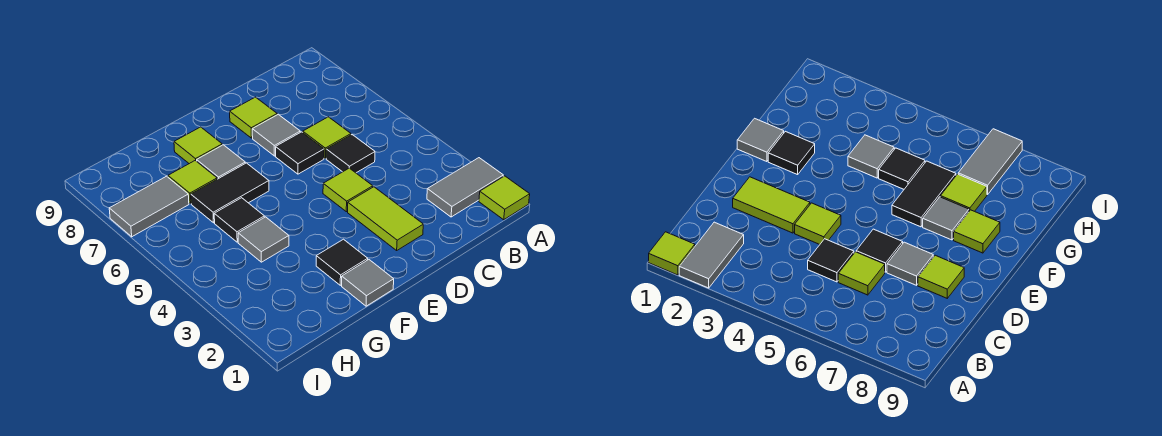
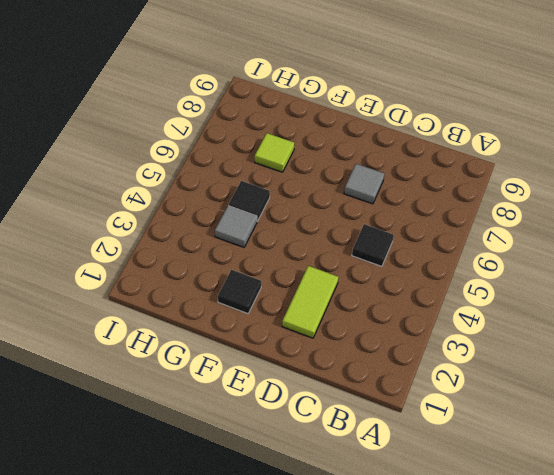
none -> lime tile A1 level 1
none -> grey tile A2:B2 level 1
none -> lime tile C6 level 1

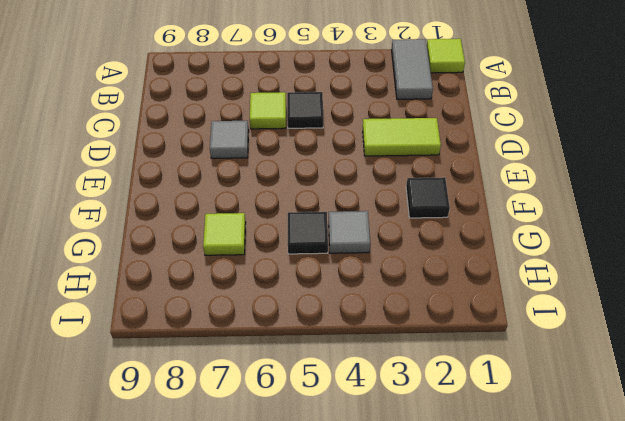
none -> lime tile D4 level 1
none -> black tile D6 level 1
none -> lime tile D8 level 1

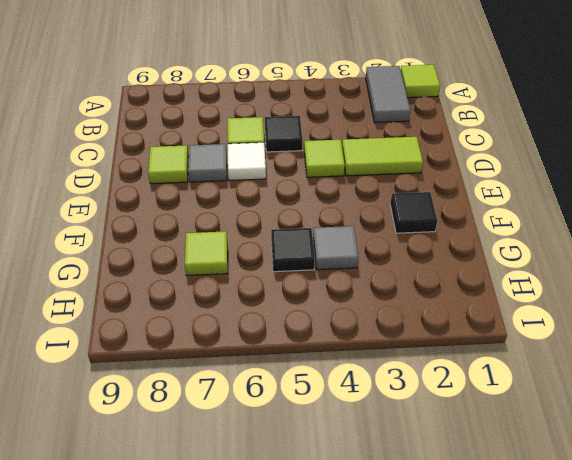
white tile D6 level 1 -> black tile D6 level 1
none -> grey tile F1 level 1
none -> black tile F6:G6 level 1
none -> grey tile F7 level 1

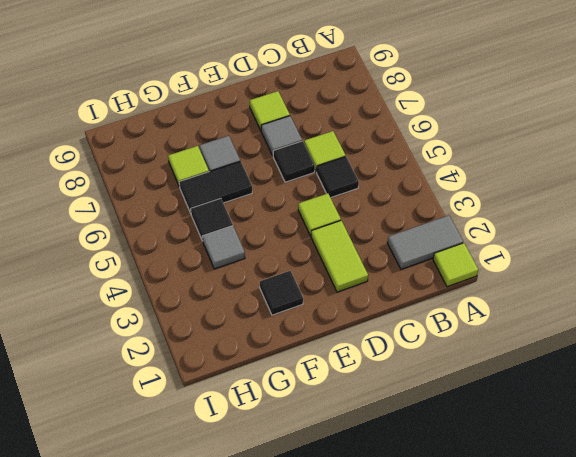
none -> grey tile F1 level 1
none -> lime tile F8 level 1
none -> grey tile H7:I7 level 1

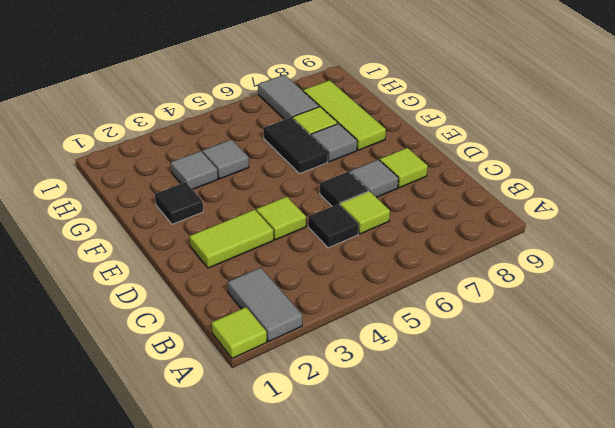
lime tile F8:H8 level 1 -> lime tile F8 level 1
grey tile G3 level 1 -> grey tile F1 level 1
none -> black tile G5 level 1

